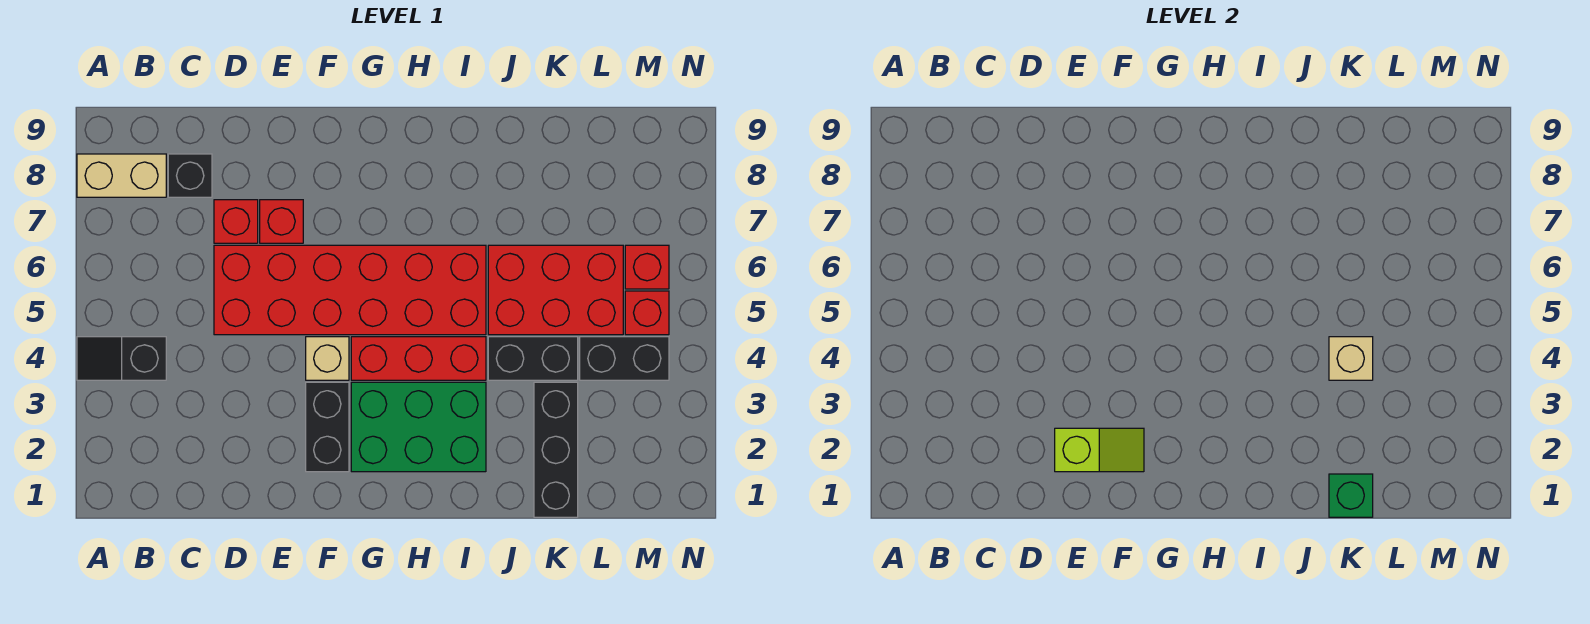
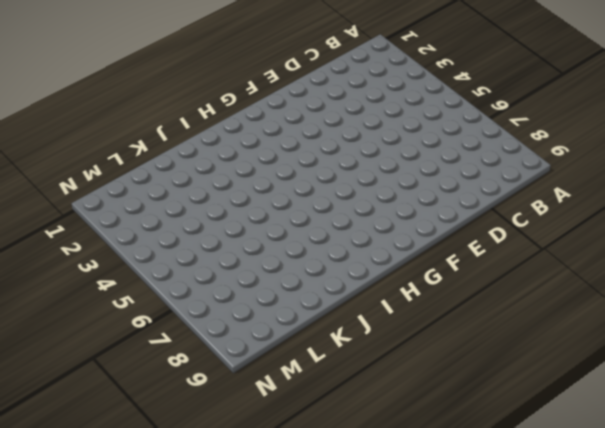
none -> black slope A4:B4 level 1 top B
none -> tan brick A8:B8 level 1
none -> black brick C8 level 1

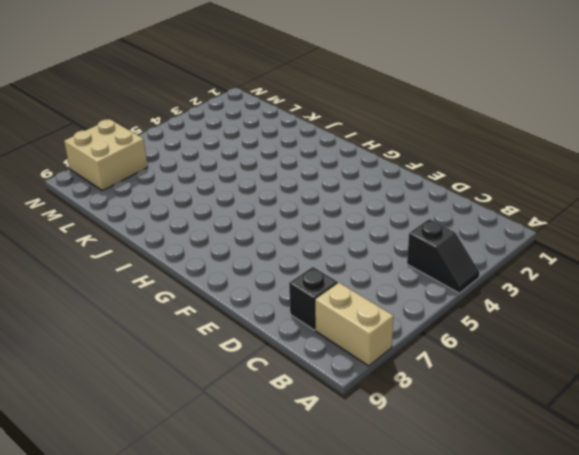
tan brick M7:N8 level 1 -> none
none -> red brick D5:I6 level 1
none -> red brick D7 level 1
none -> red brick E7 level 1

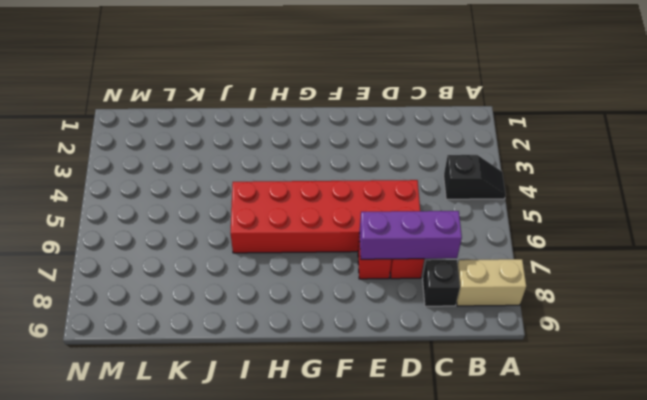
purple brick C7:E7 level 2 -> none
none -> black brick F2:F3 level 1
none -> tan brick F4 level 1
none -> green brick G2:I3 level 1

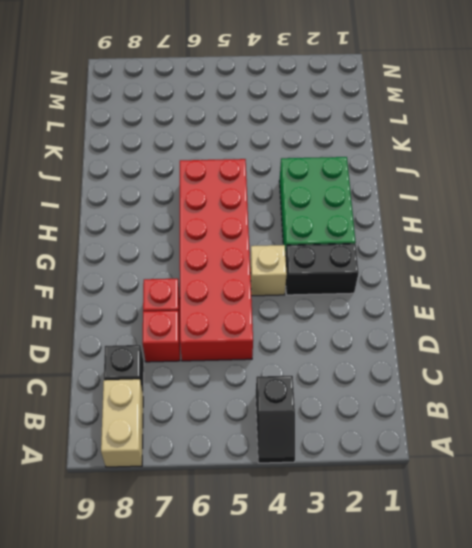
none -> red brick G4:I4 level 1
none -> black brick J4:K4 level 1
none -> red brick J5:L6 level 1

